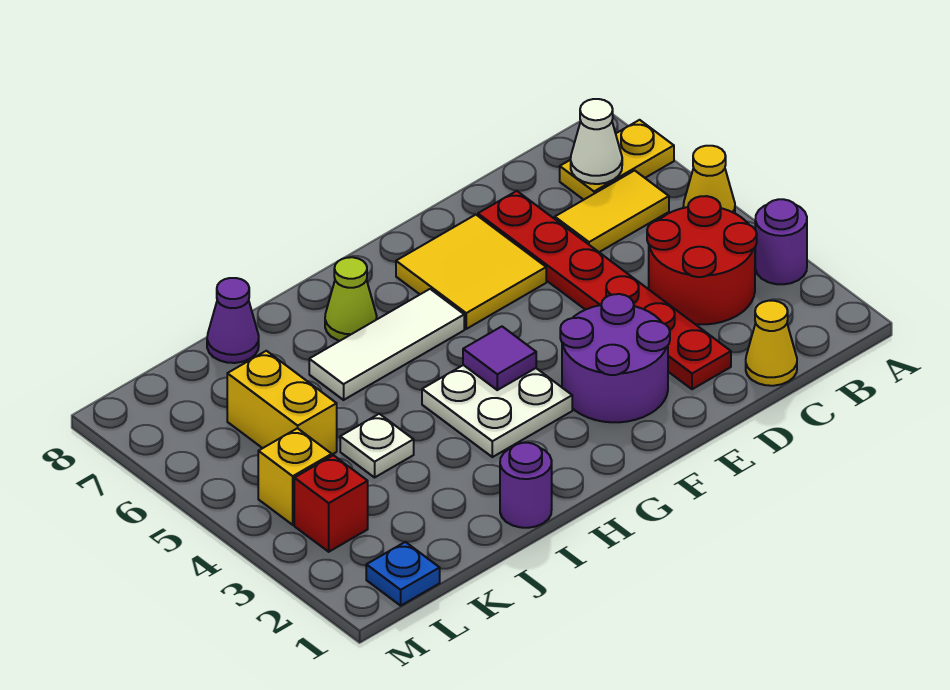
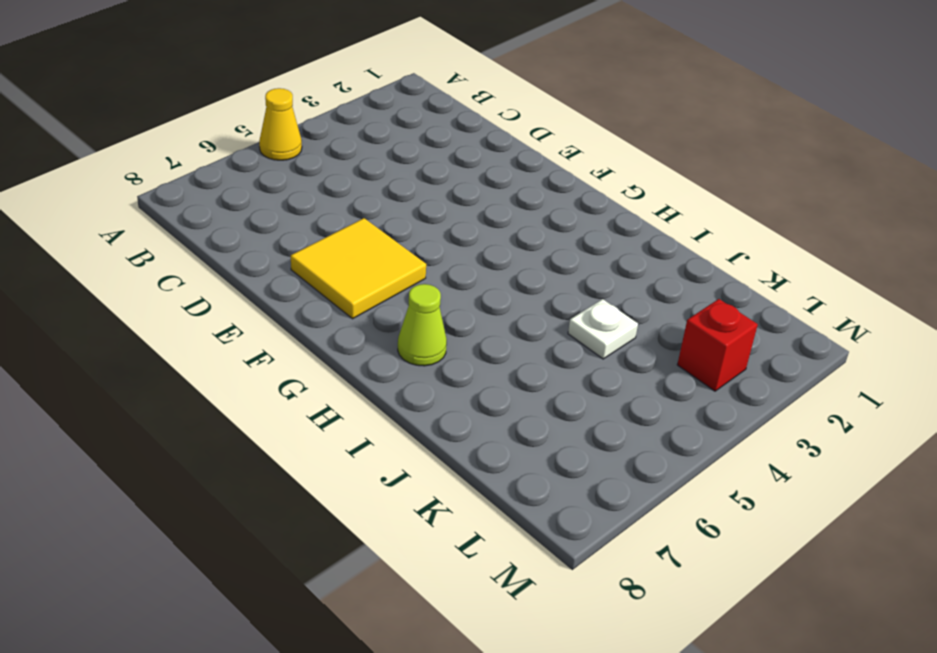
none -> purple round brick A3 level 1
none -> yellow plate A7:B7 level 1
none -> red round brick B3:C4 level 1

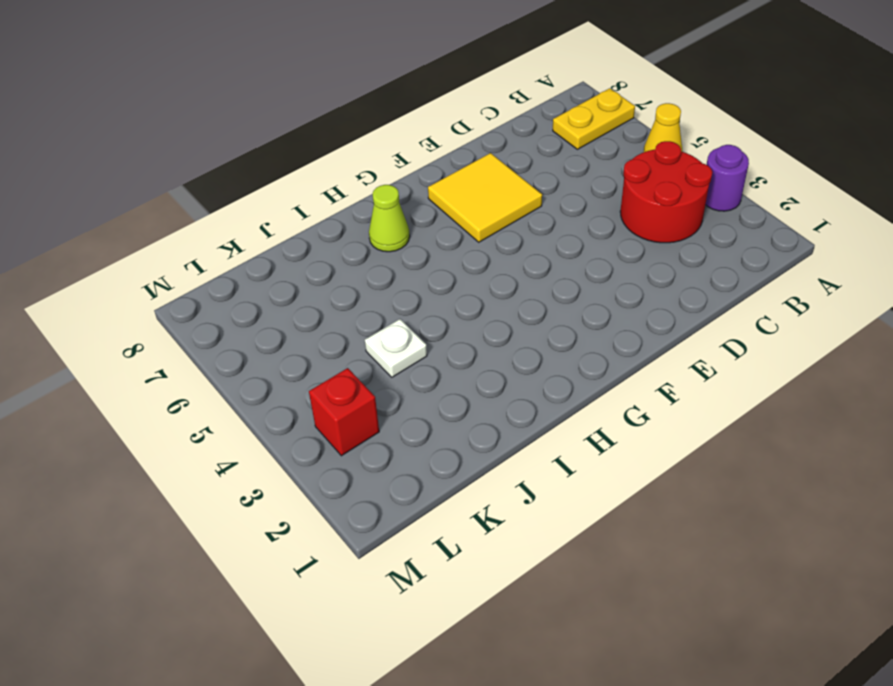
none -> yellow tile B6:C6 level 1
none -> yellow cone C1 level 1
none -> red plate D2:D7 level 1

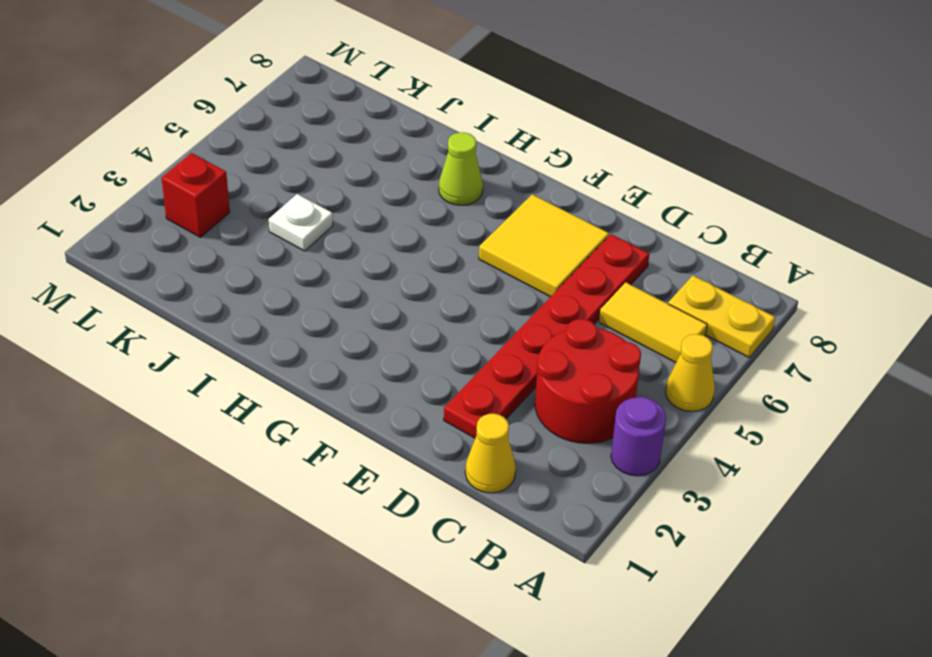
none -> purple round brick E2:F3 level 1
none -> white plate G3:H4 level 1
none -> white tile G6:I6 level 1

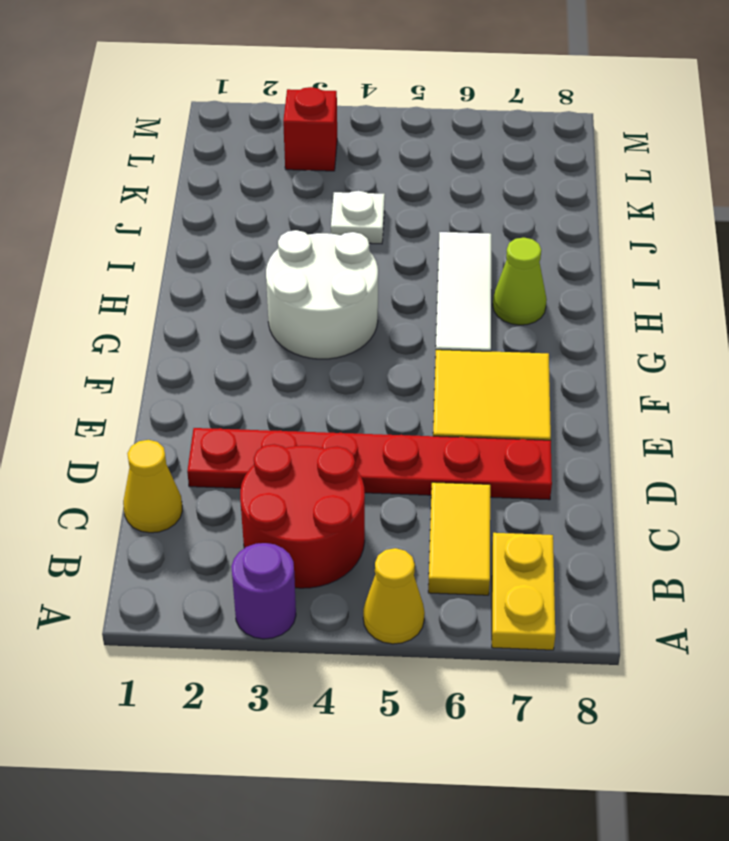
white round brick G3:H4 level 1 -> white plate G3:H4 level 1
none -> purple round brick E2:F3 level 1
none -> purple round brick I1 level 1
none -> purple cone J8 level 1

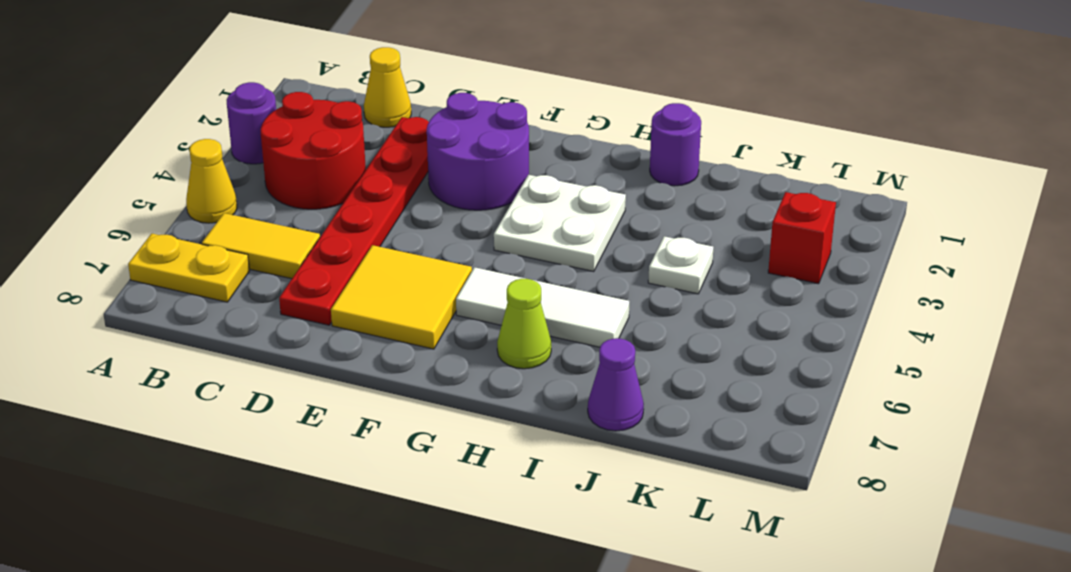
none -> yellow brick K5:K6 level 1
none -> blue plate L1 level 1
none -> yellow brick L4 level 1

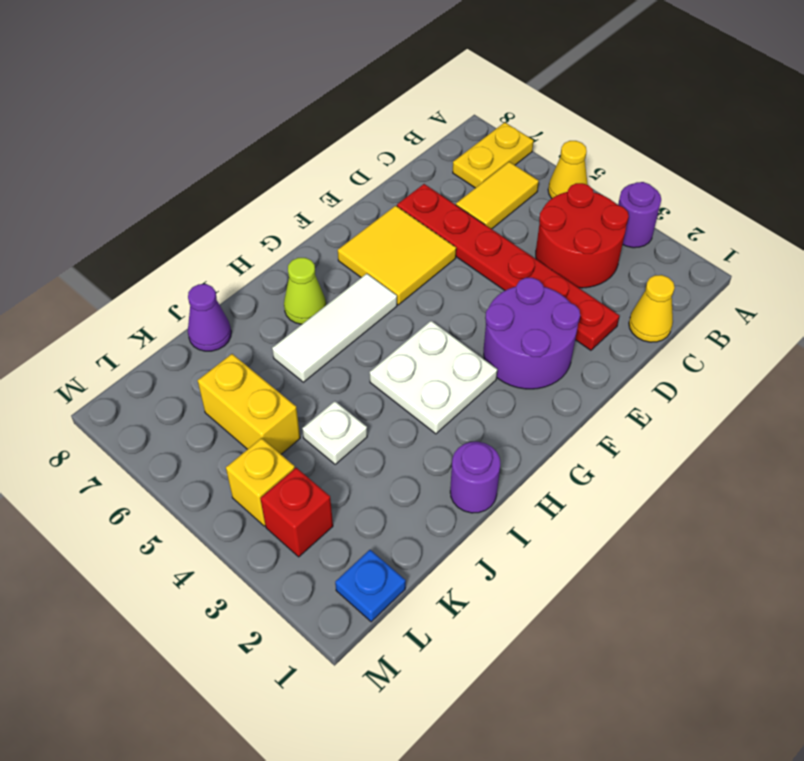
none -> white cone B7 level 2
none -> purple tile G4 level 2

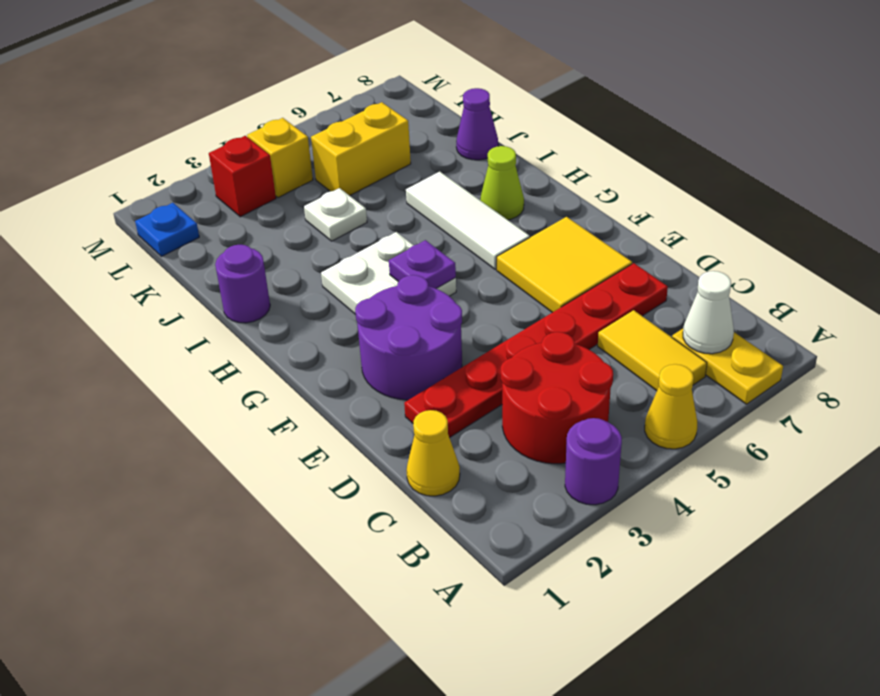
purple plate G4 level 2 -> purple tile G4 level 2

